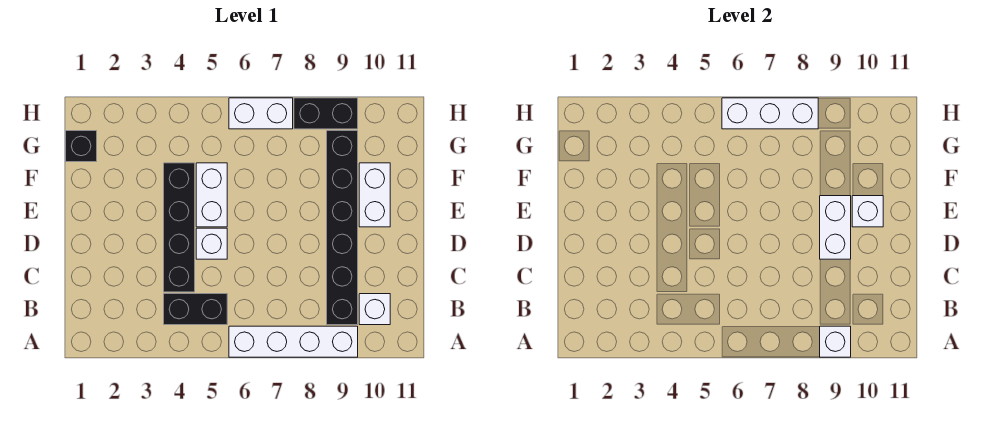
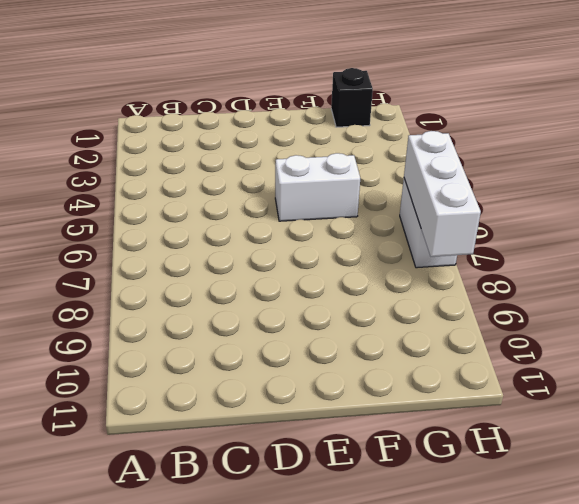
none -> white brick A6:A9 level 1
none -> black brick B4:B5 level 1
none -> black brick B9:G9 level 1

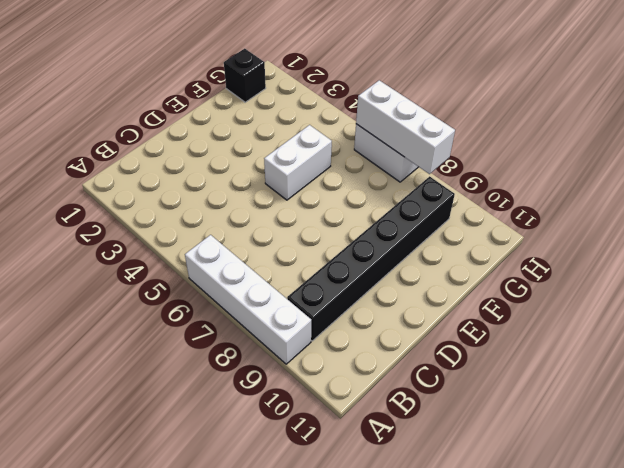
none -> black brick B4:B5 level 1
none -> white brick B10 level 1
none -> black brick C4:F4 level 1

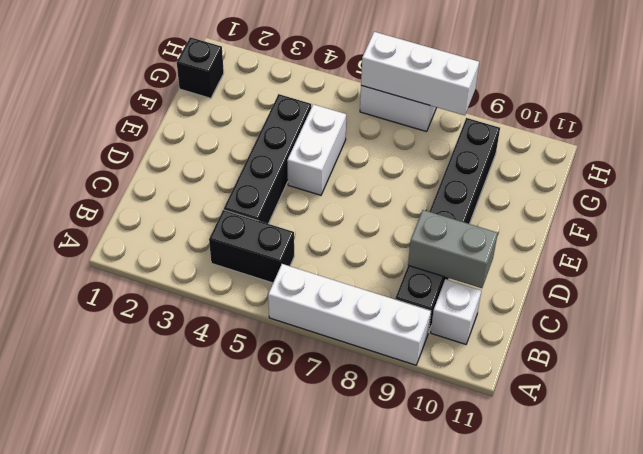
grey brick C9:C10 level 2 -> none
none -> white brick D5 level 1
none -> white brick E10:F10 level 1
none -> black brick H8:H9 level 1

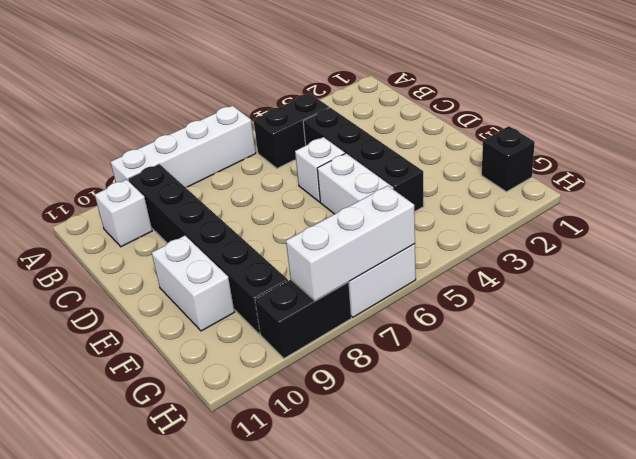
none -> white brick A9 level 2
none -> white brick D9:E9 level 2
none -> white brick E10 level 2

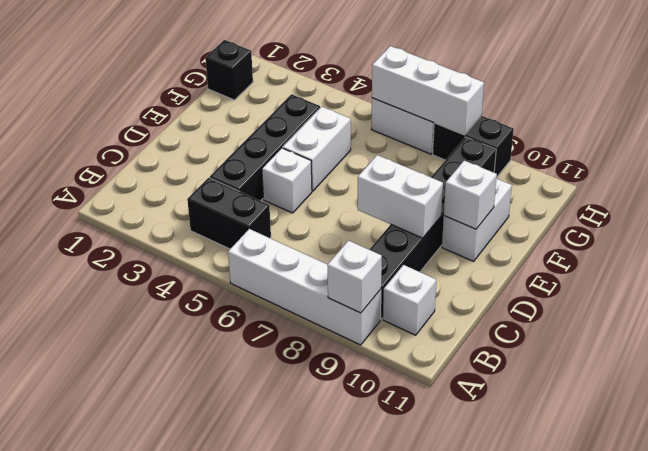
white brick D8:D9 level 2 -> white brick D9:E9 level 2

